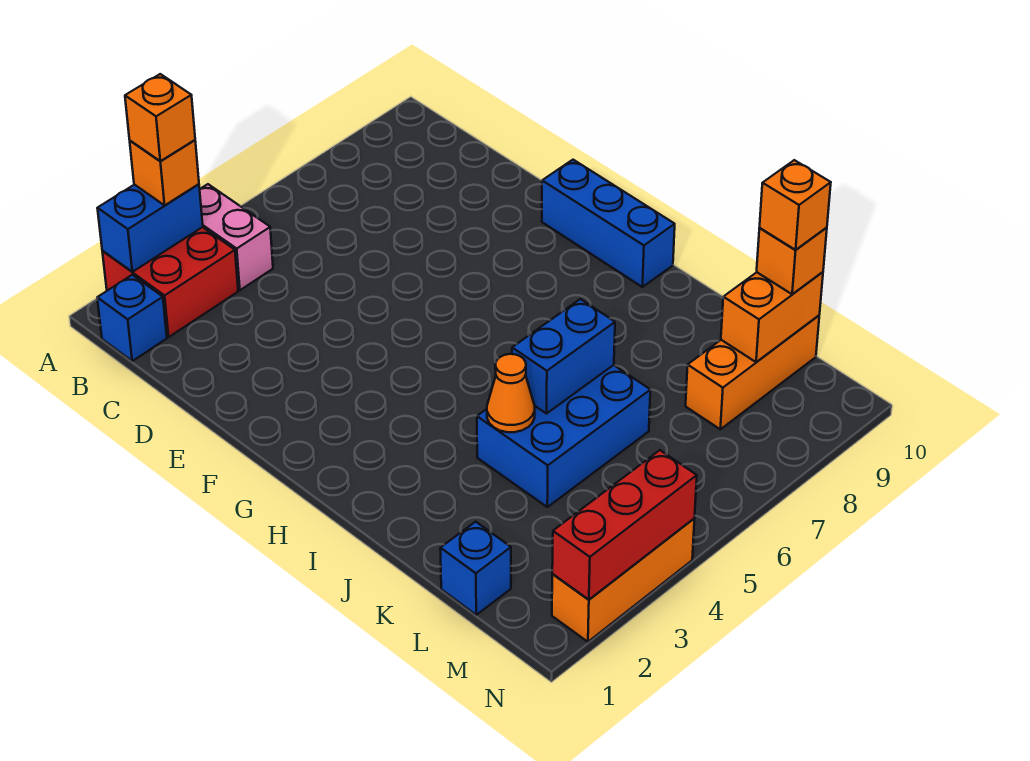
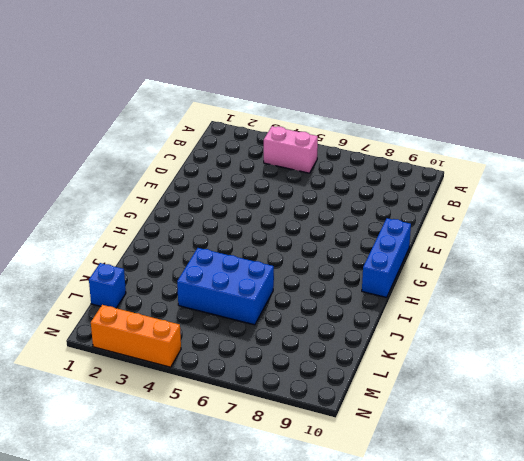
pink brick B4:B5 level 1 -> pink brick A4:B4 level 1
none -> red brick A2:B3 level 1
none -> blue brick B1 level 1
none -> orange brick L8:L10 level 1

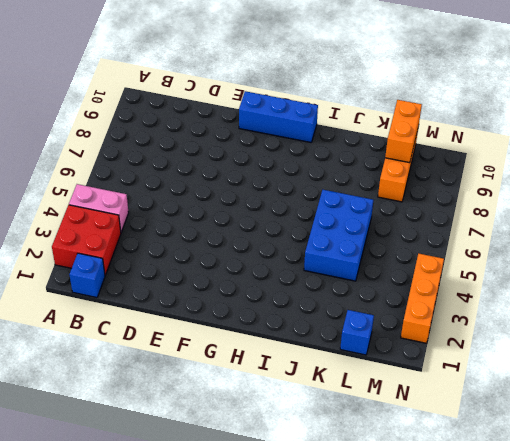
none -> blue brick A2:A3 level 2
none -> orange cone J4 level 2
none -> blue brick J5:J6 level 2

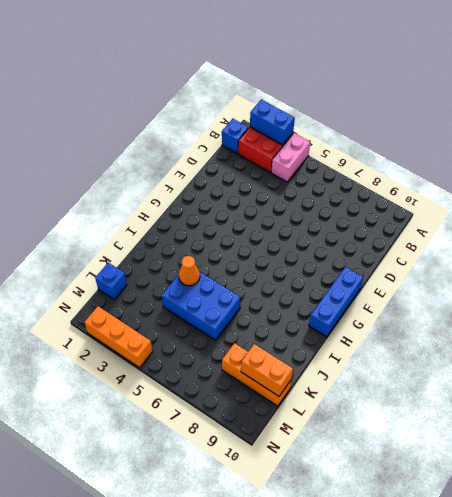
none -> blue brick J5:J6 level 2
none -> red brick N2:N4 level 2
none -> orange brick A3 level 3

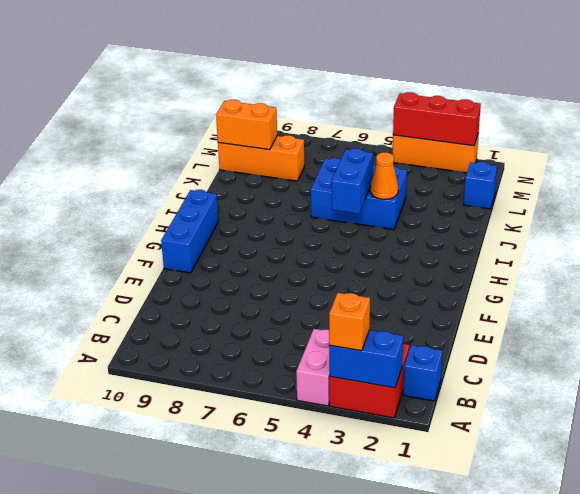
blue brick I5:J5 level 2 -> blue brick J5:J6 level 2
none -> orange brick L10 level 3
none -> orange brick A3 level 4
none -> orange brick L10 level 4

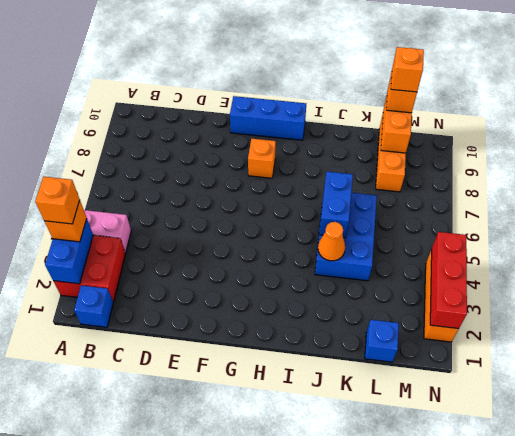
orange brick G8 level 1 -> none

